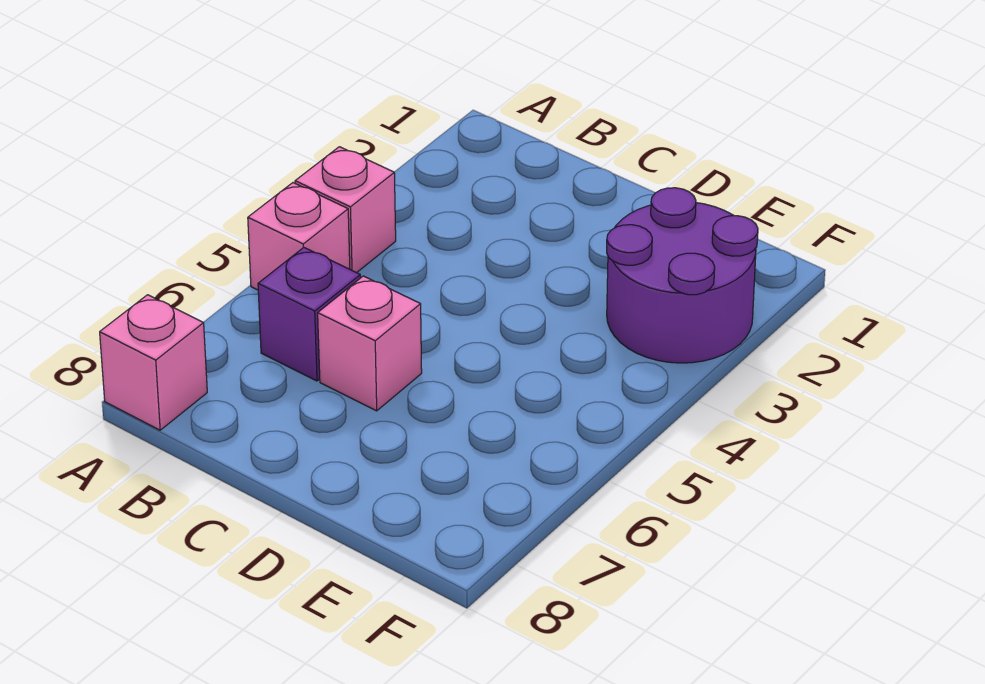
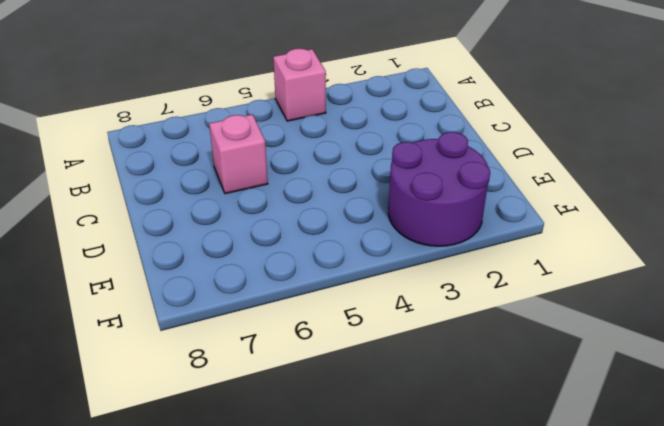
none -> pink brick A5 level 1
none -> pink brick A8 level 1

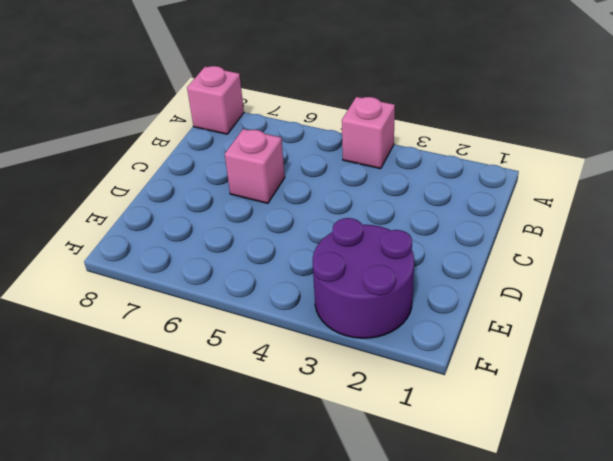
none -> pink brick A5 level 1
none -> purple brick B6 level 1

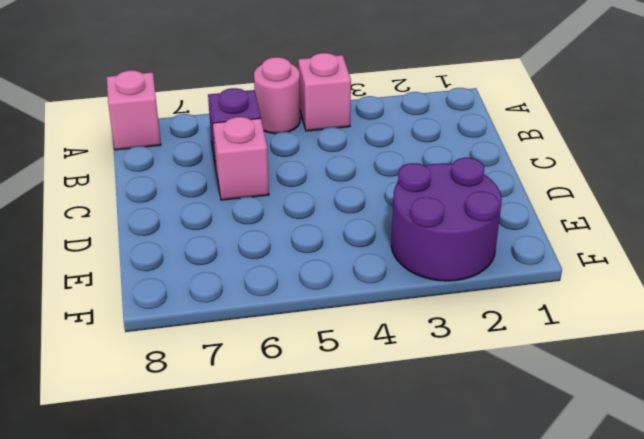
pink round brick A5 level 1 -> pink brick A5 level 1

